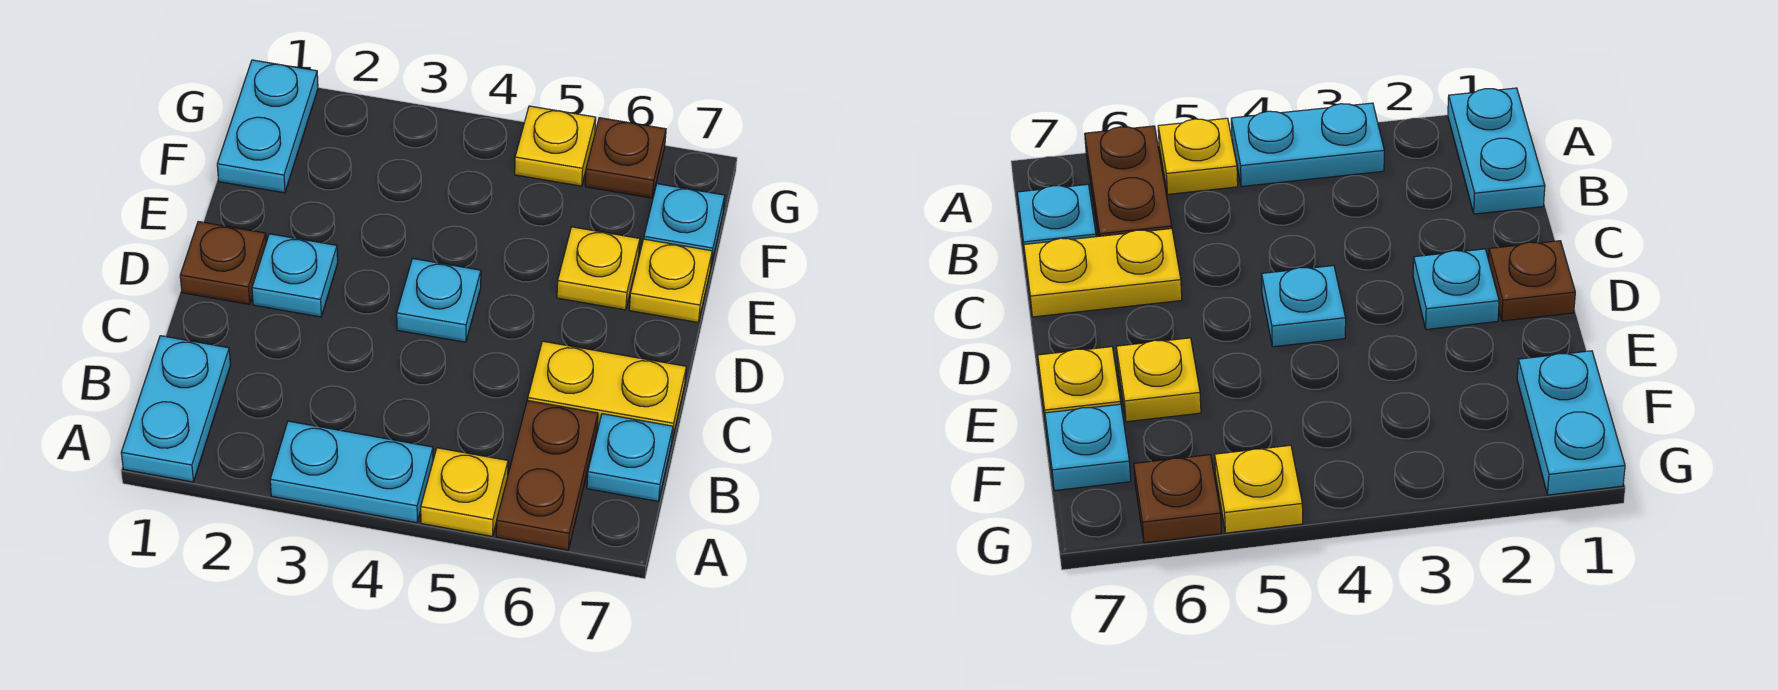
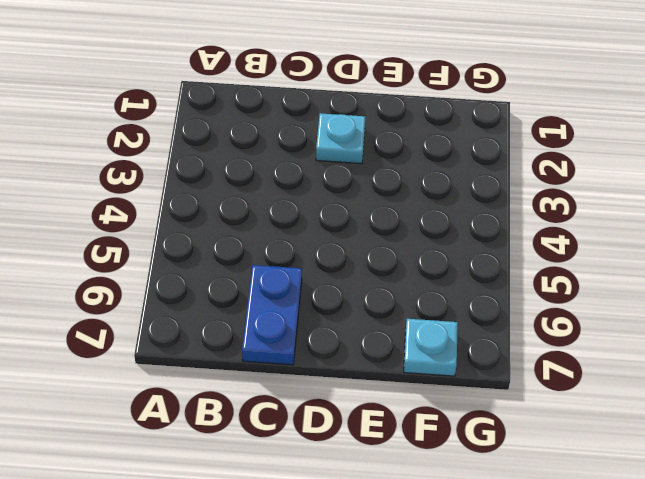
blue plate C6:C7 level 1 -> yellow plate C6:C7 level 1
none -> cyan plate A1:B1 level 1
none -> cyan plate A3:A4 level 1
none -> yellow plate A5 level 1

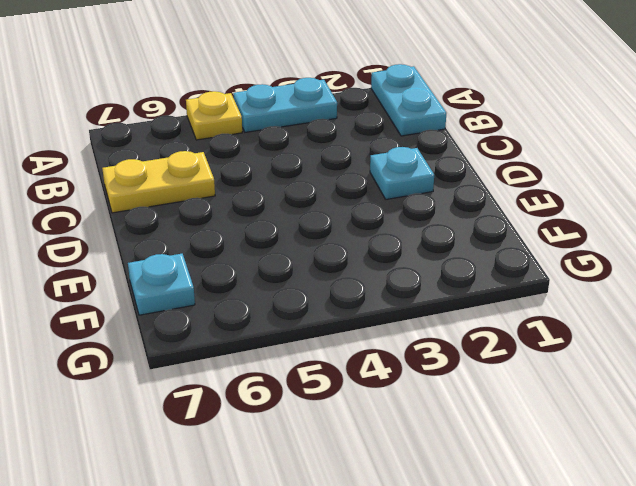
none -> brown plate A6:B6 level 1
none -> cyan plate B7 level 1
none -> brown plate D1 level 1

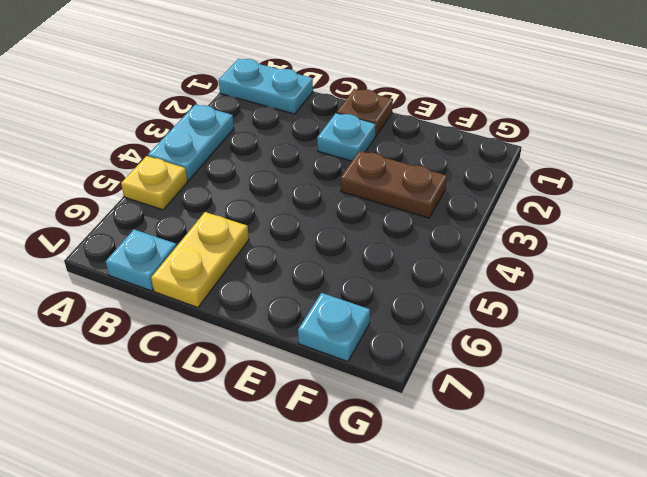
brown plate E3:F3 level 1 -> brown plate A6:B6 level 1
none -> cyan plate D4 level 1
none -> yellow plate E6 level 1
none -> yellow plate E7 level 1

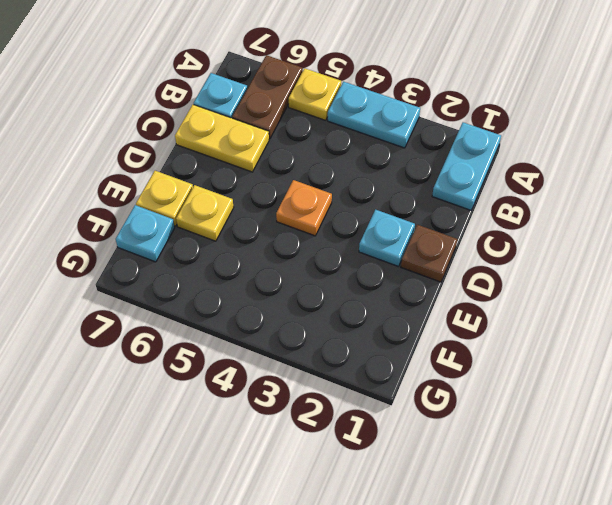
orange plate D4 level 1 -> cyan plate D4 level 1
none -> cyan plate F1:G1 level 1
none -> yellow plate G5 level 1
none -> brown plate G6 level 1

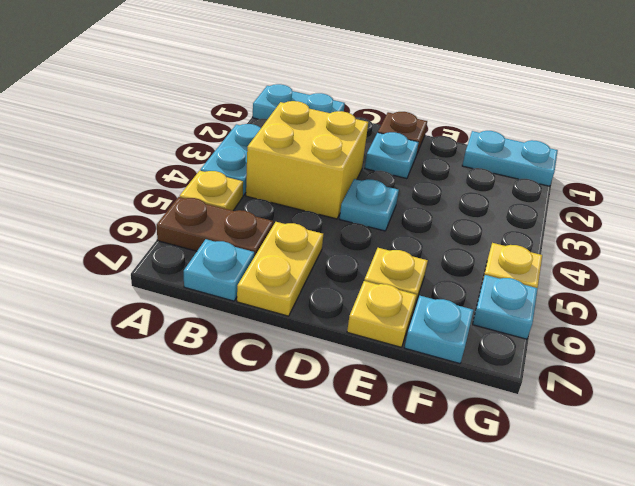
yellow brick B3:C4 level 1 -> none
cyan plate G6 level 1 -> brown plate G6 level 1

